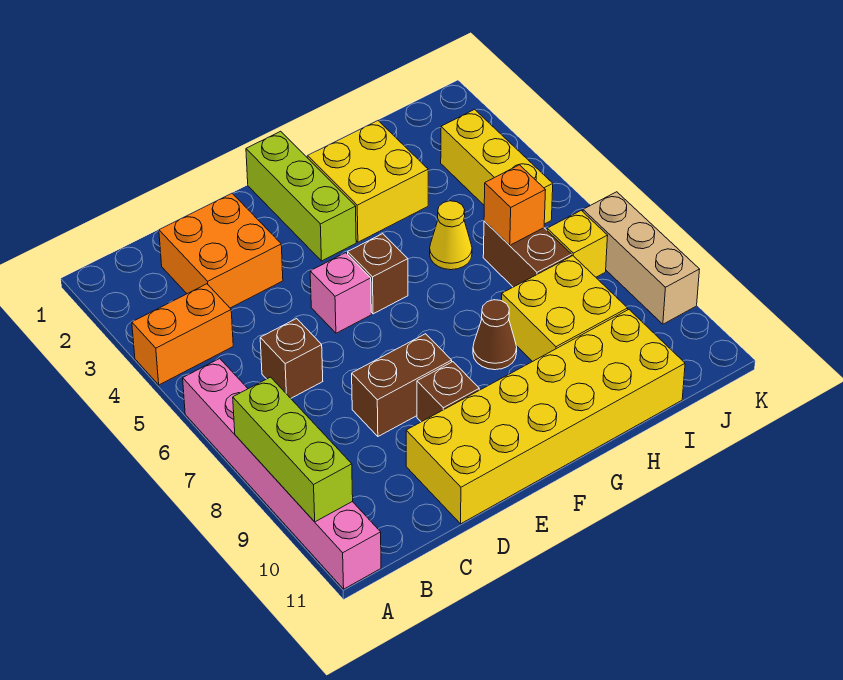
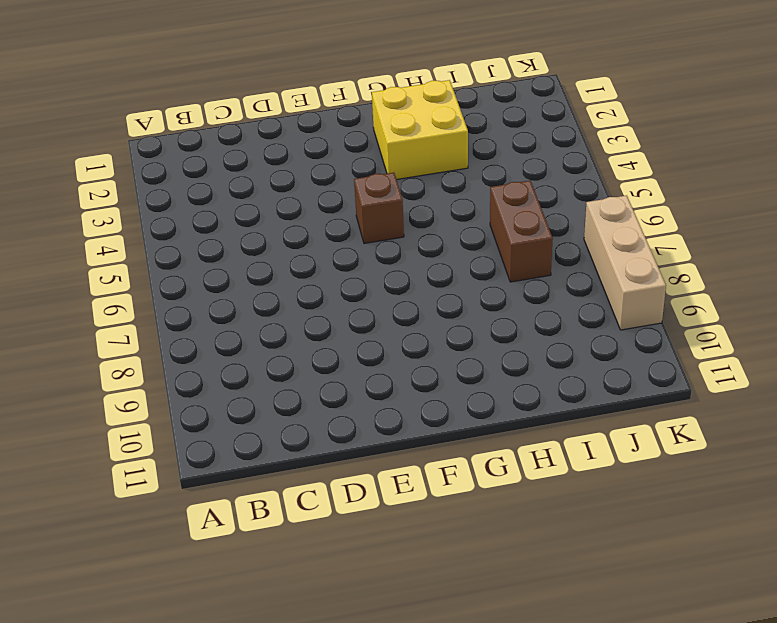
none -> orange brick A4:B4 level 1
none -> pink brick A6:A11 level 1
none -> orange brick C2:D3 level 1

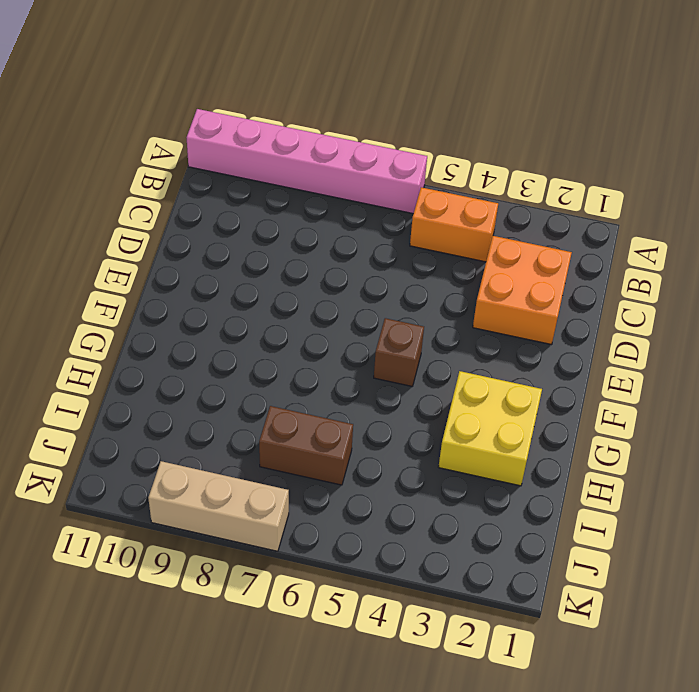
orange brick B4:B5 level 1 -> orange brick A4:B4 level 1
none -> brown brick C6 level 1
none -> brown brick D8:E8 level 1
none -> yellow brick D10:I11 level 1

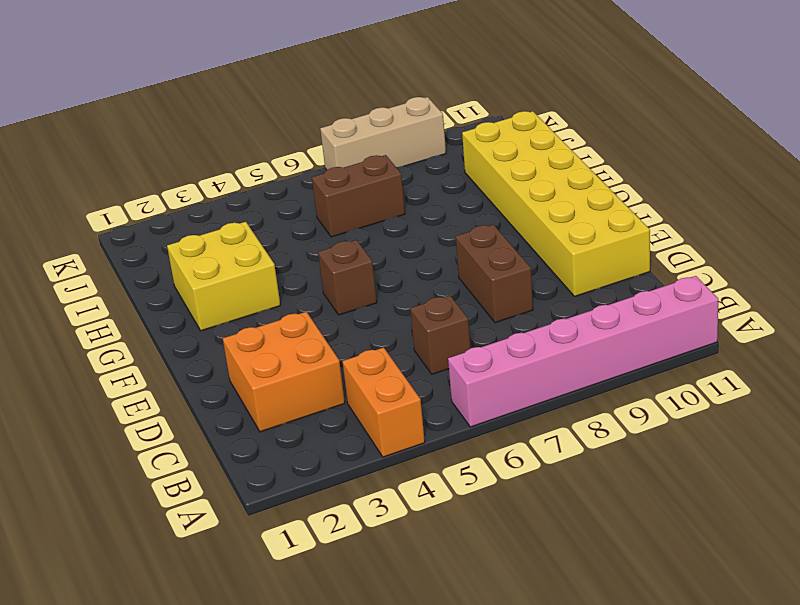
none -> pink brick E5 level 1
none -> brown brick E9 level 1
none -> lime brick F1:F3 level 1

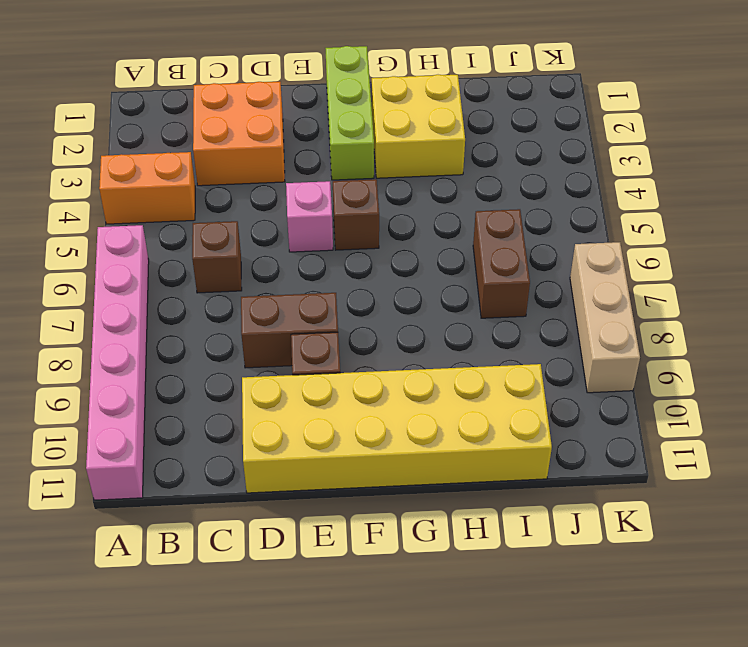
none -> brown cone G8 level 1
none -> yellow cone H5 level 1
none -> yellow brick H8:I9 level 1

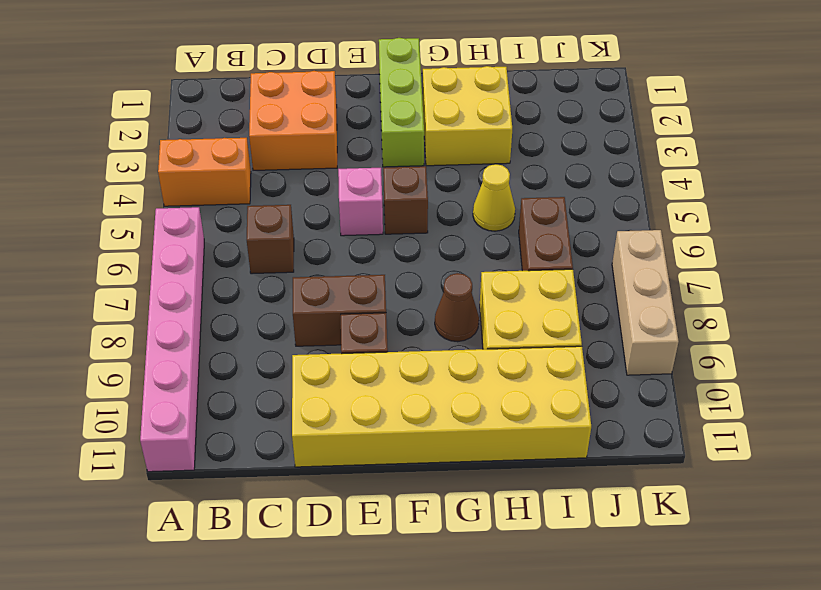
none -> yellow brick J3:J5 level 1
none -> yellow brick J7 level 1
none -> lime brick A8:A10 level 2

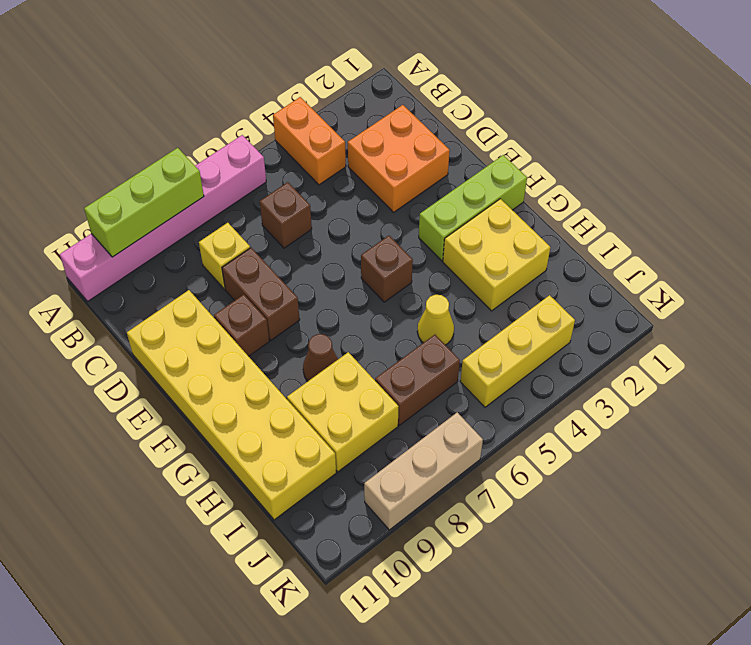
yellow brick C8 level 1 -> yellow brick J7 level 1
none -> pink brick E5 level 1
none -> orange brick I6 level 2

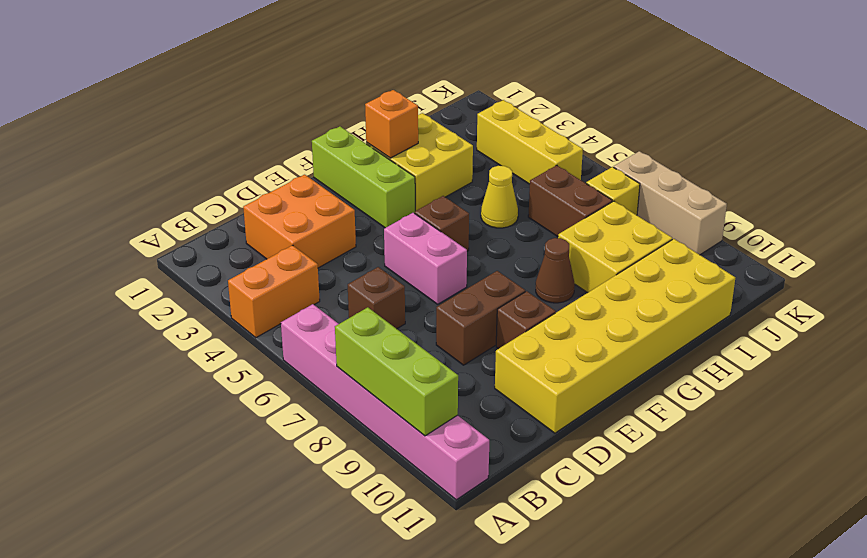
pink brick E5:E6 level 1 -> pink brick E5 level 1
orange brick G2 level 2 -> orange brick I6 level 2

